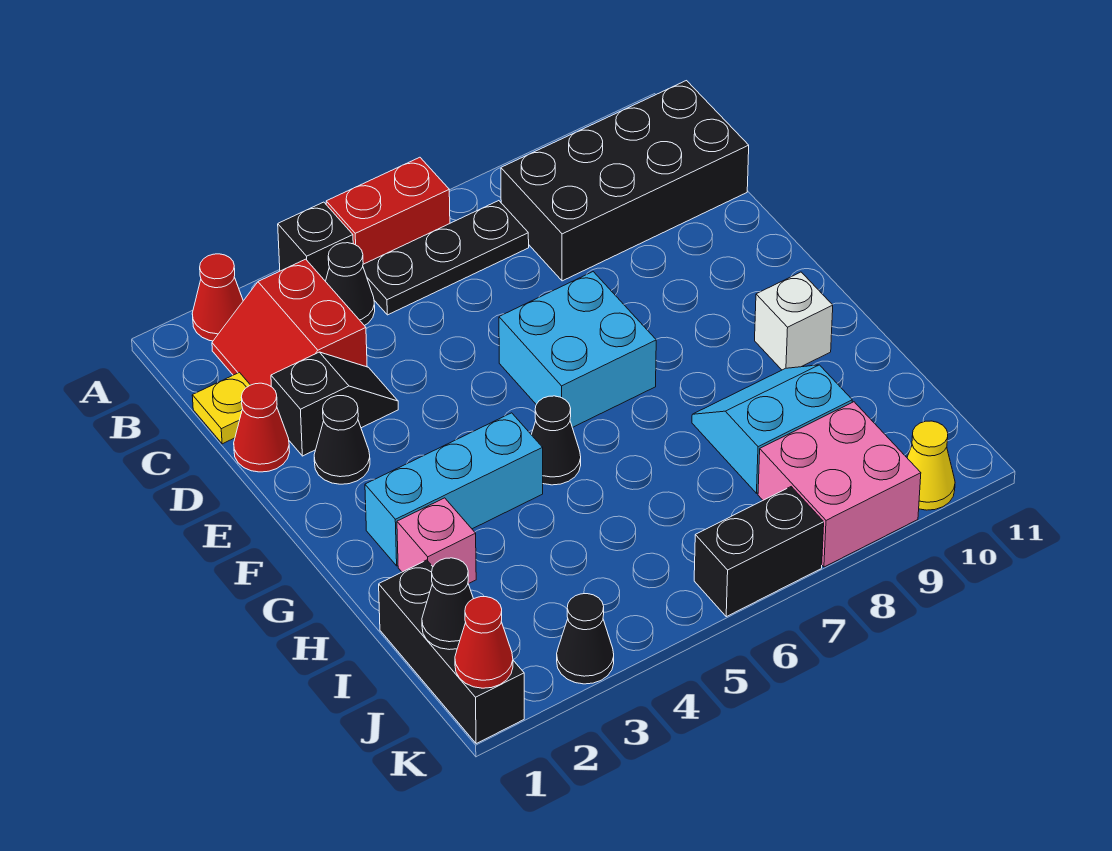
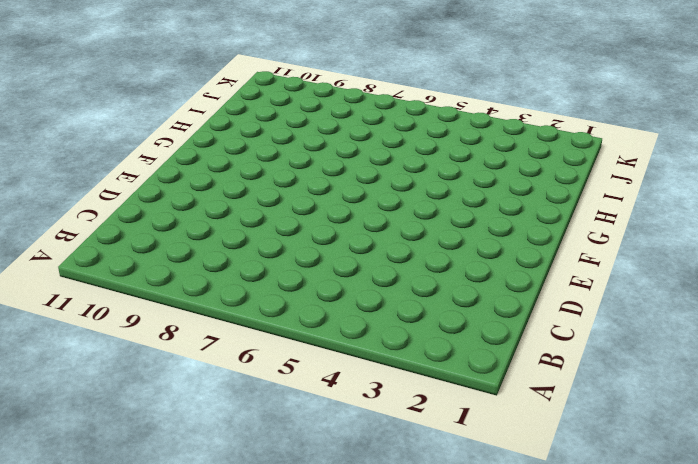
none -> red cone A2 level 1
none -> black brick A4 level 1
none -> red brick A5:A6 level 1

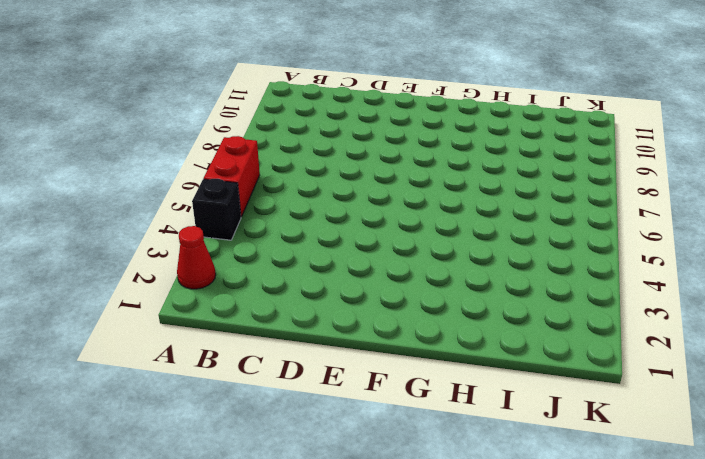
none -> red slope B2:C3 level 1 top 3
none -> black cone B4 level 1
none -> black plate B5:B7 level 1

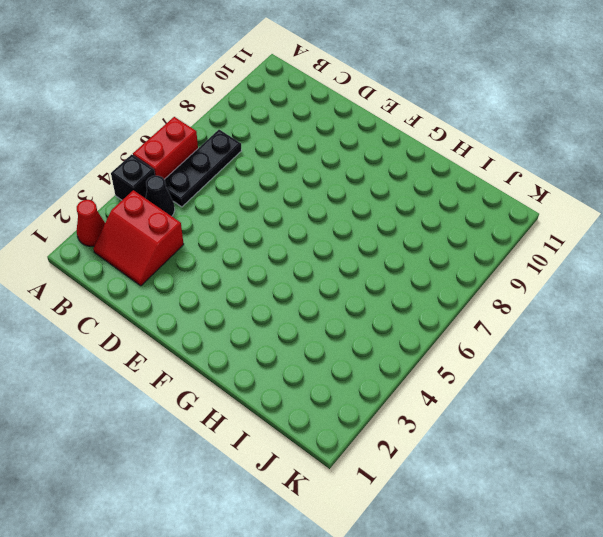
none -> black brick B8:C11 level 1
none -> yellow plate C1 level 1
none -> red cone D1 level 1

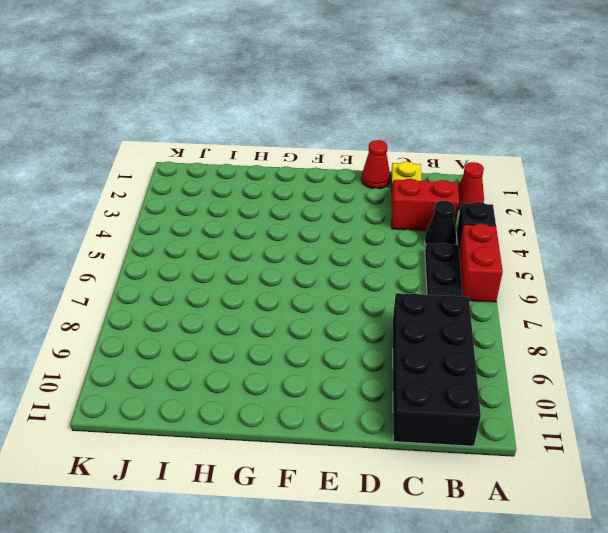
none -> black slope D2:D3 level 1 top 2
none -> black cone E2 level 1
none -> cyan brick E6:F7 level 1

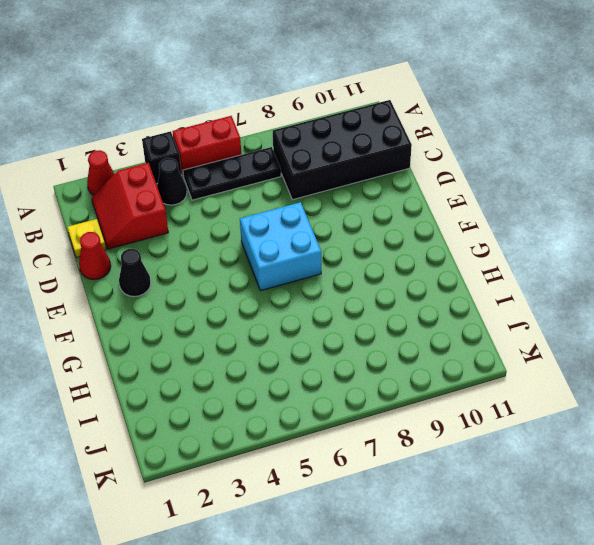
none -> black slope D2:D3 level 1 top 2
none -> cyan brick G2:G4 level 1
none -> black cone G5 level 1

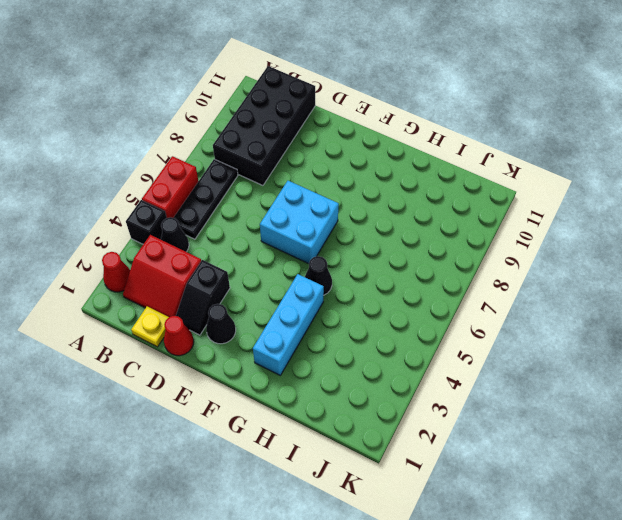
black slope D2:D3 level 1 top 3 -> black slope D2:D3 level 1 top 2
none -> white brick G10 level 1
none -> pink brick H2 level 1
none -> cyan slope H8:I9 level 1 top I

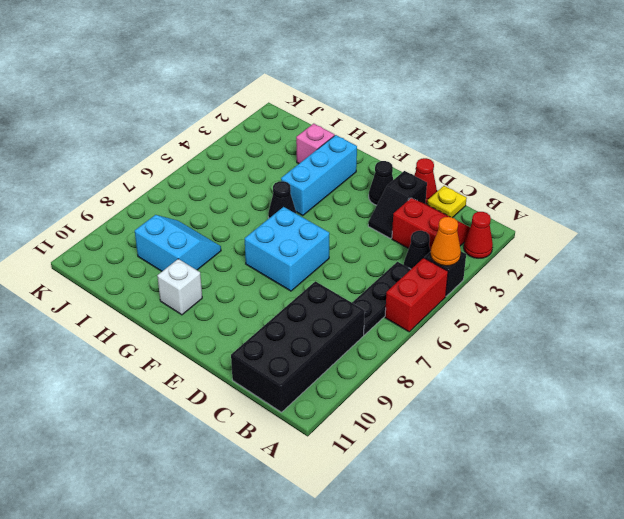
orange cone A4 level 2 -> none
cyan slope H8:I9 level 1 top 9 -> cyan slope H8:I9 level 1 top I
none -> black brick I1:K1 level 1
none -> pink brick J8:K9 level 1
none -> black cone K3 level 1

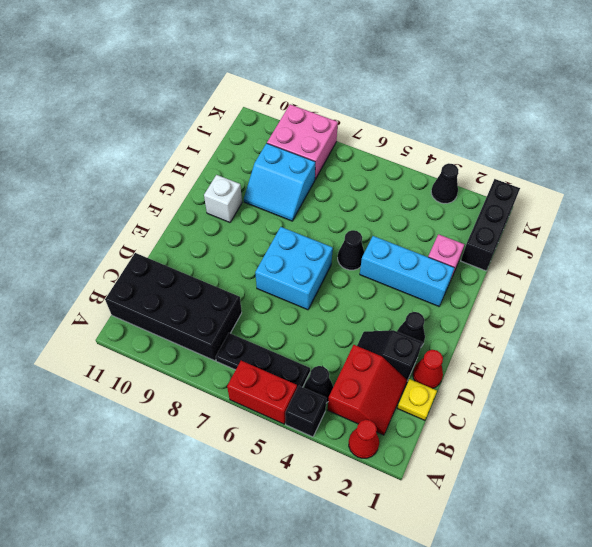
none -> black brick K6:K7 level 1
none -> yellow cone K10 level 1
none -> black cone J1 level 2

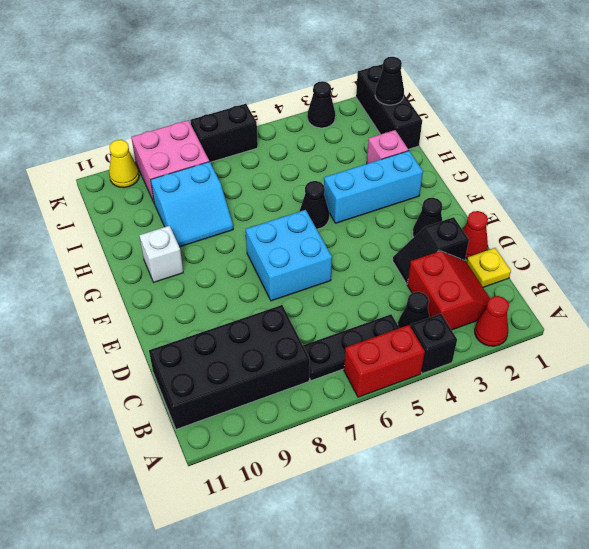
none -> red cone K1 level 2

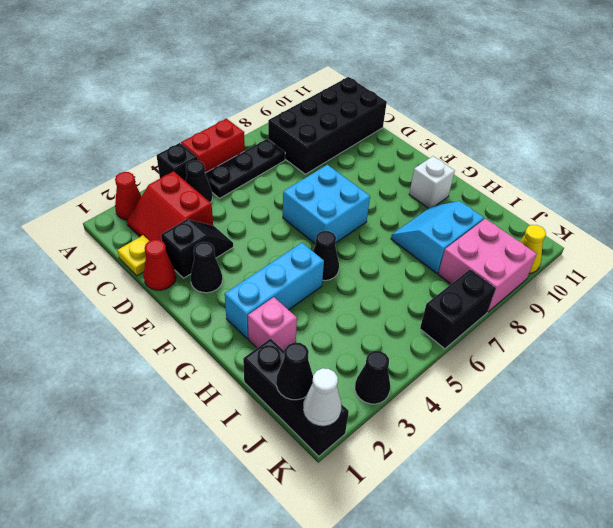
white cone K1 level 2 -> red cone K1 level 2

